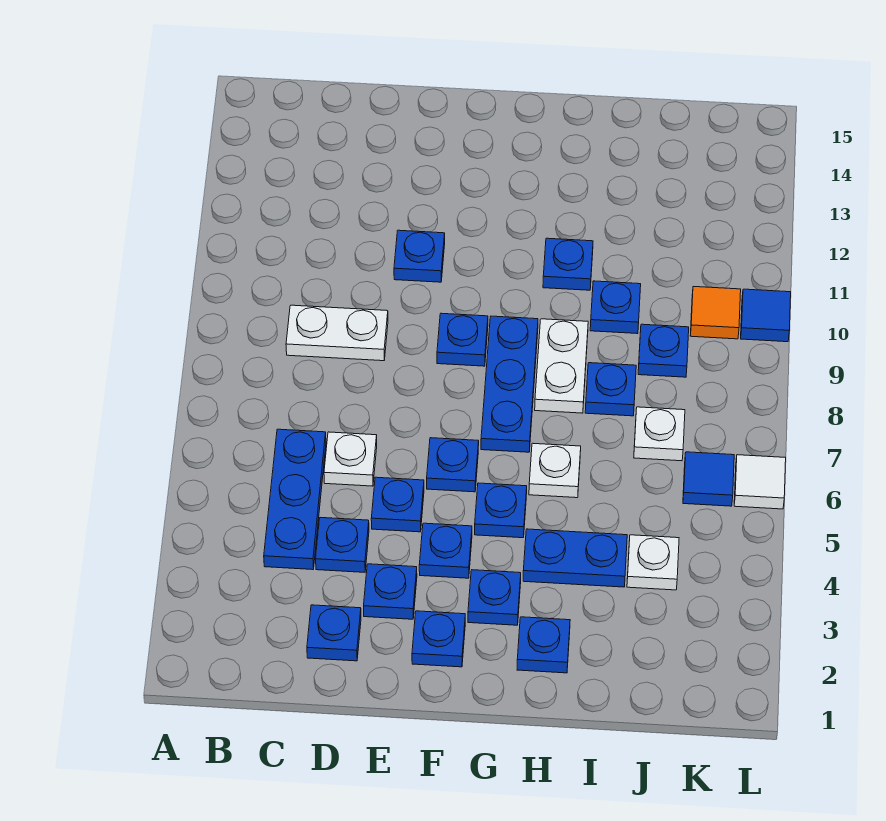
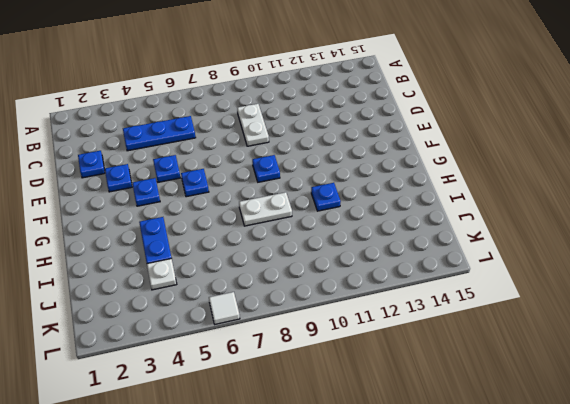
none -> blue plate D4 level 1
none -> white plate D6 level 1
none -> blue plate E11 level 1

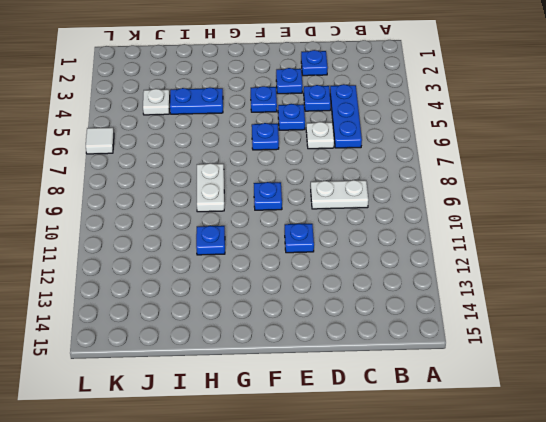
none -> blue plate F2 level 1
none -> blue plate G3 level 1
none -> blue plate G5 level 1

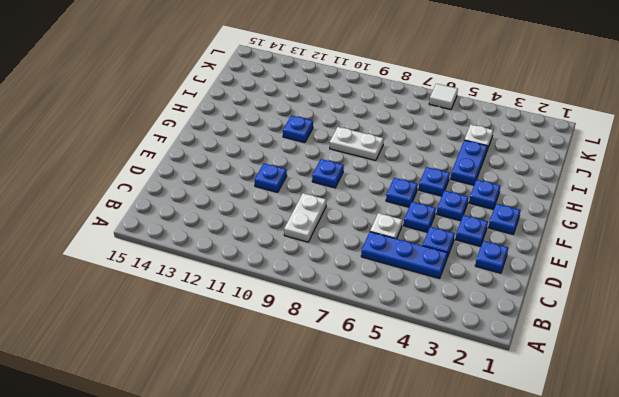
none -> blue plate G7:G9 level 1
none -> blue plate H2 level 1
none -> white plate H6 level 1

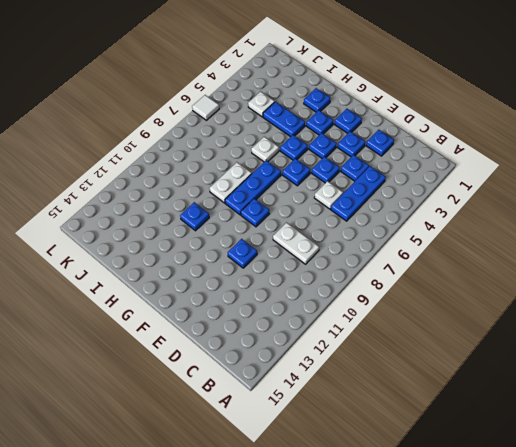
none -> blue plate I8 level 1
none -> blue plate I10 level 1
none -> white plate J7 level 1

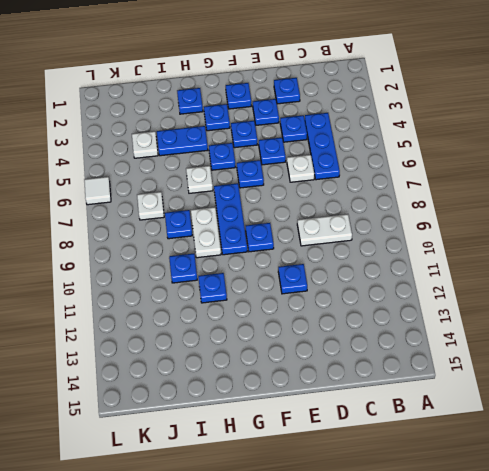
none -> blue plate J9 level 1
none -> blue tile K6 level 1
none -> orange tile K10 level 1

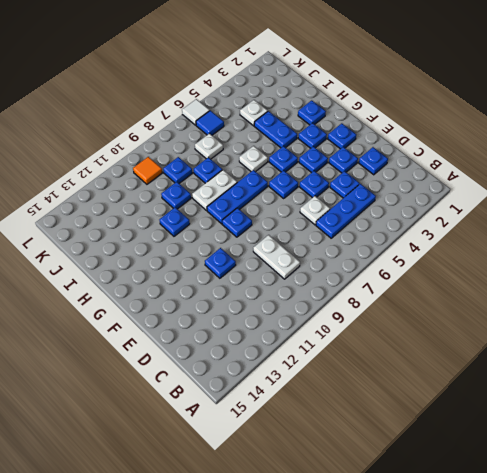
none -> blue tile L10 level 1

